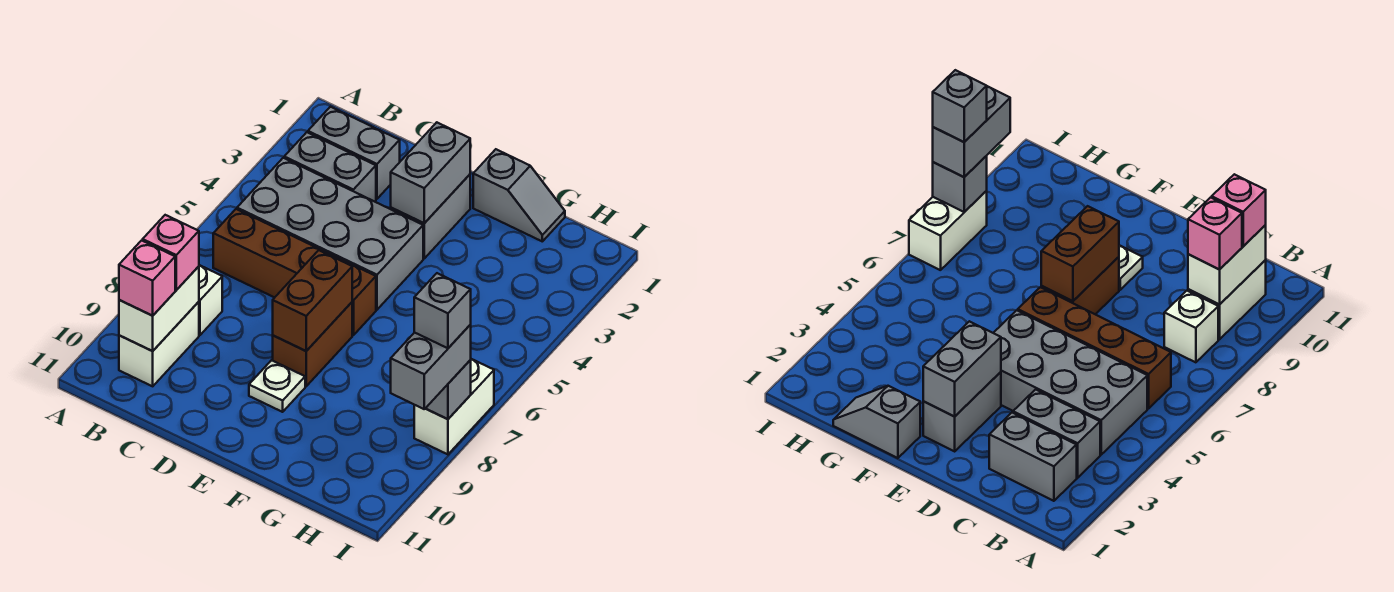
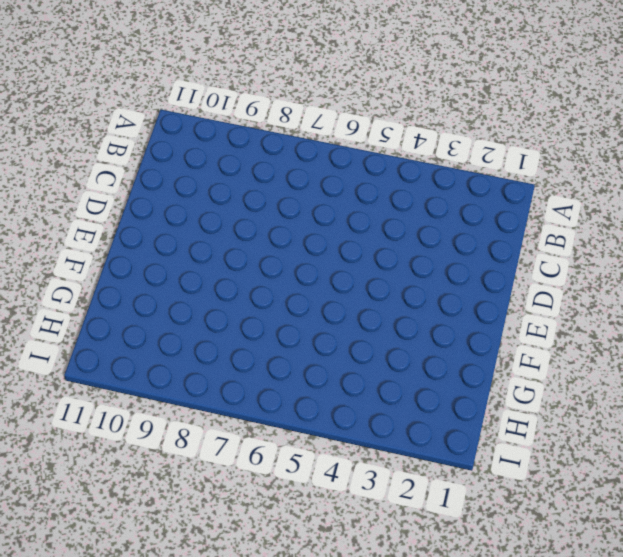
none -> grey brick B2:C2 level 1
none -> grey brick B3:C3 level 1
none -> grey brick B4:E5 level 1

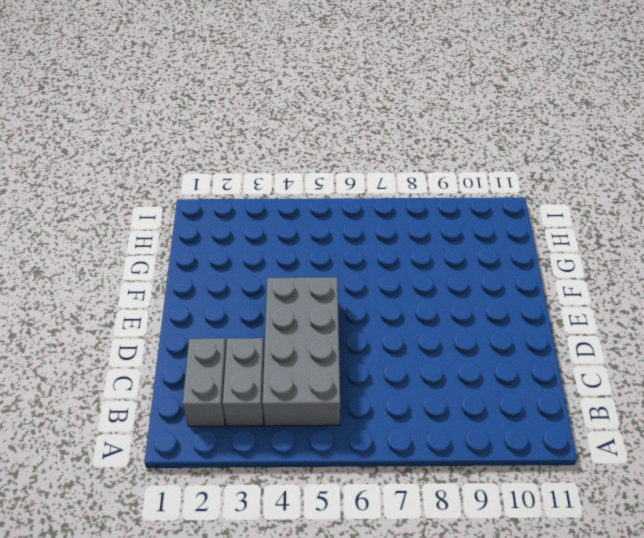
none -> brown brick B6:E6 level 1
none -> white brick B8 level 1
none -> white brick B9:B10 level 1

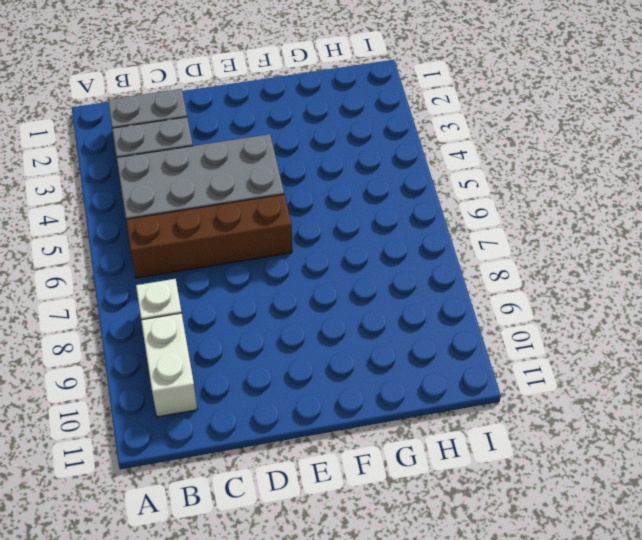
none -> grey brick E2:E3 level 1
none -> brown brick E7:E8 level 1
none -> white plate E9 level 1

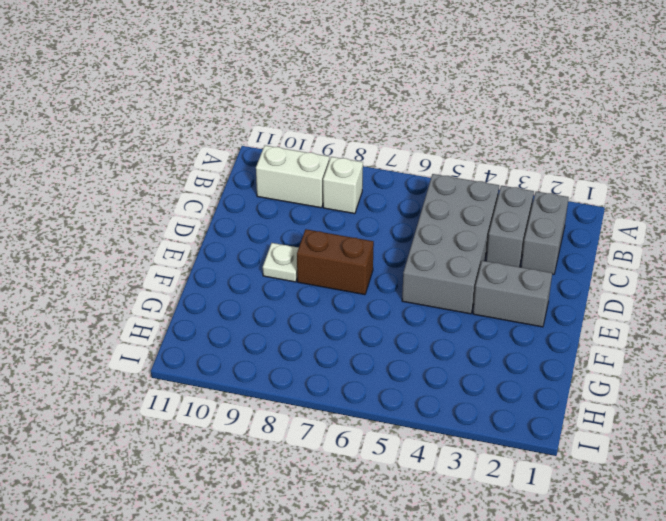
none -> brown brick B6:E6 level 1
none -> grey slope F1:G1 level 1 top F
none -> white brick I7:I8 level 1

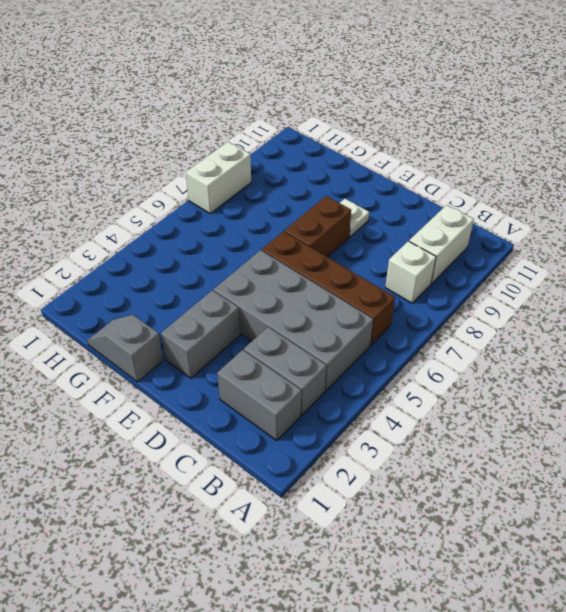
none -> white brick B9:B10 level 2
none -> grey brick E2:E3 level 2
none -> brown brick E7:E8 level 2

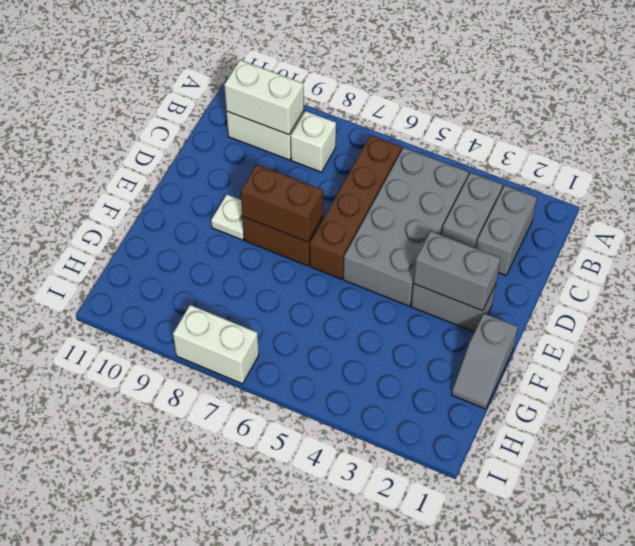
none -> grey brick I8 level 2
none -> pink brick B9 level 3
none -> pink brick B10 level 3

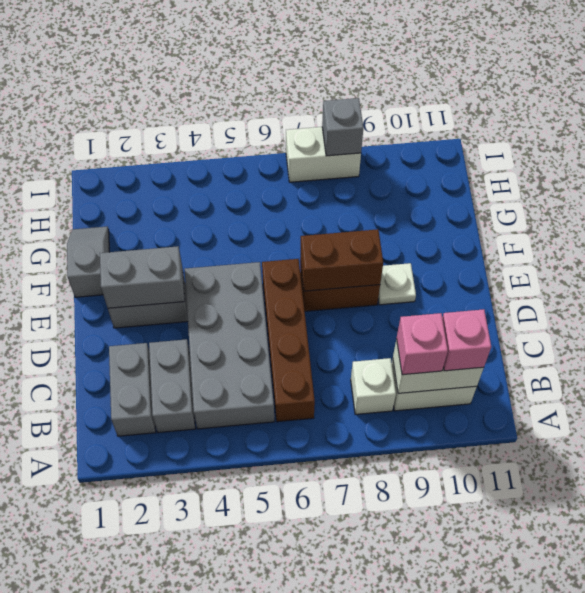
none -> grey brick I8:I9 level 3
none -> grey brick I8 level 4

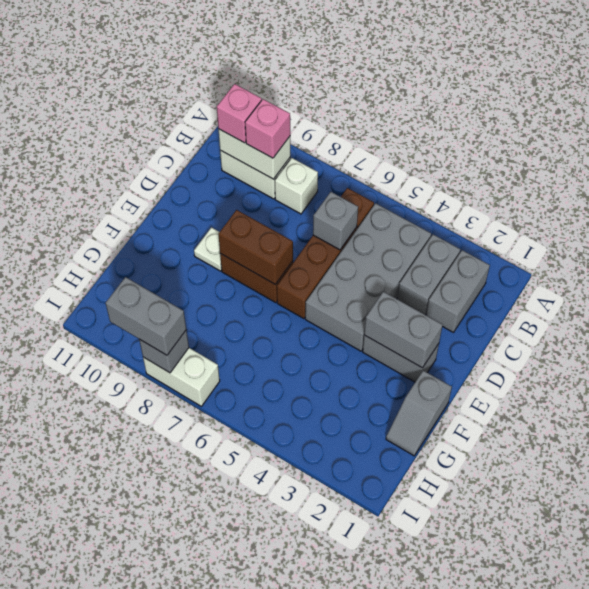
grey brick C6 level 2 -> grey brick I8 level 4

